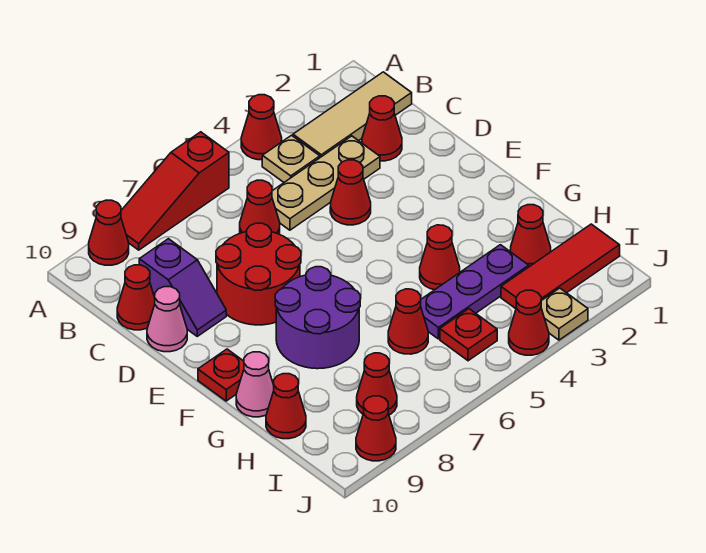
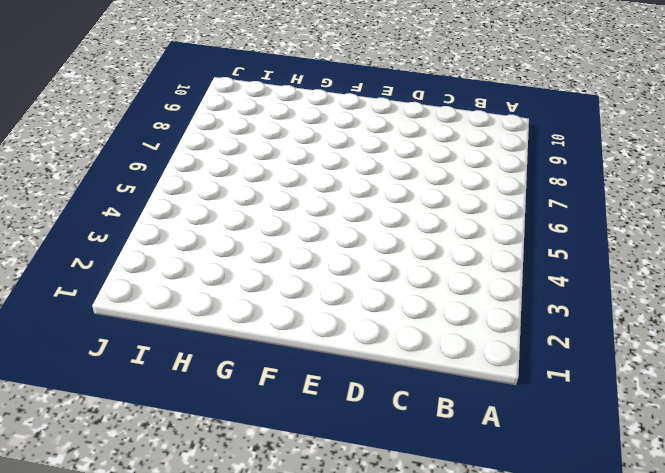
none -> red cone A4 level 1
none -> red slope A6:A8 level 1 top 6
none -> red cone A9 level 1

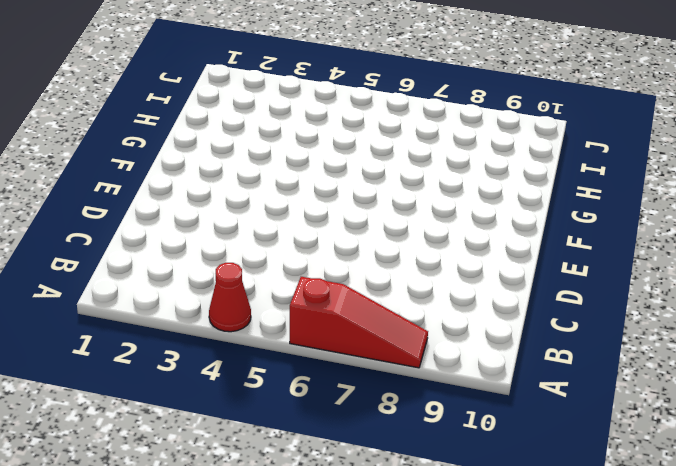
none -> red cone A9 level 1
none -> tan tile B1:B3 level 1
none -> tan plate B4 level 1

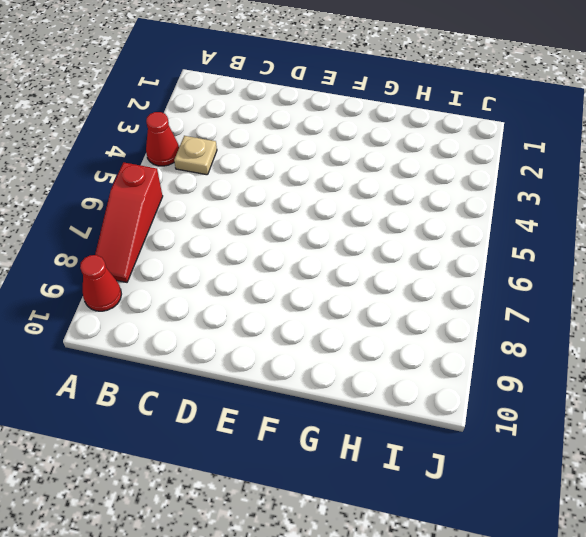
none -> tan tile B1:B3 level 1
none -> red cone C2 level 1
none -> tan plate C3:C5 level 1

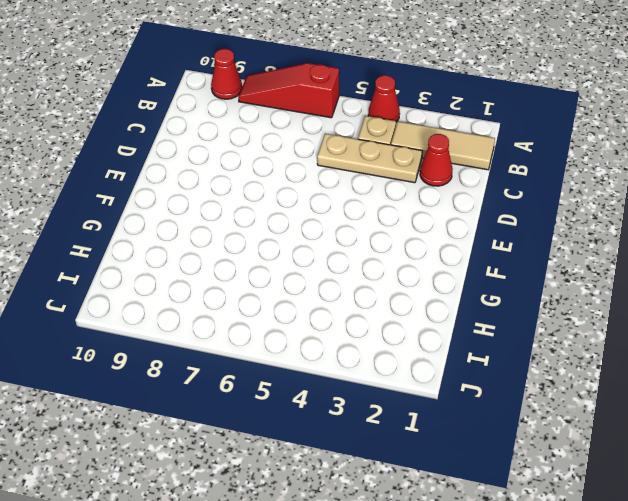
none -> red cone C6 level 1
none -> purple slope C9:D9 level 1 top C
none -> red cone C10 level 1

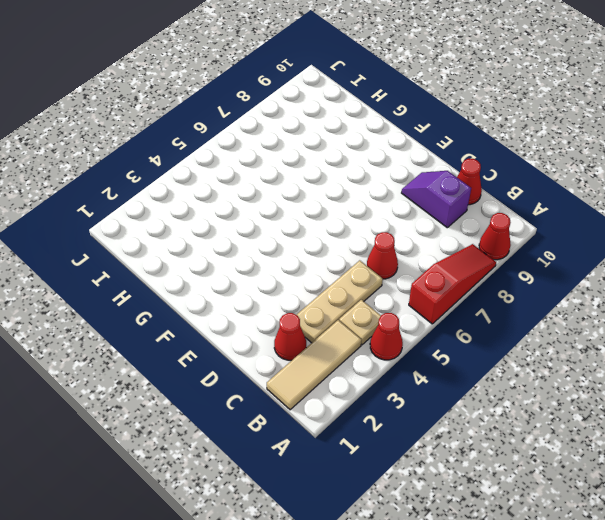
none -> red cone D4 level 1
none -> red round brick D7:E8 level 1
none -> pink cone D10 level 1

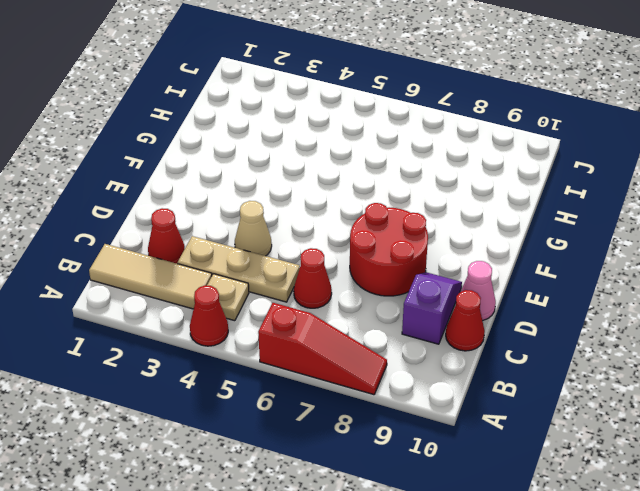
tan cone D4 level 1 -> red cone D4 level 1
none -> red cone A9 level 1
none -> purple round brick F7:G8 level 1
none -> red plate F10 level 1

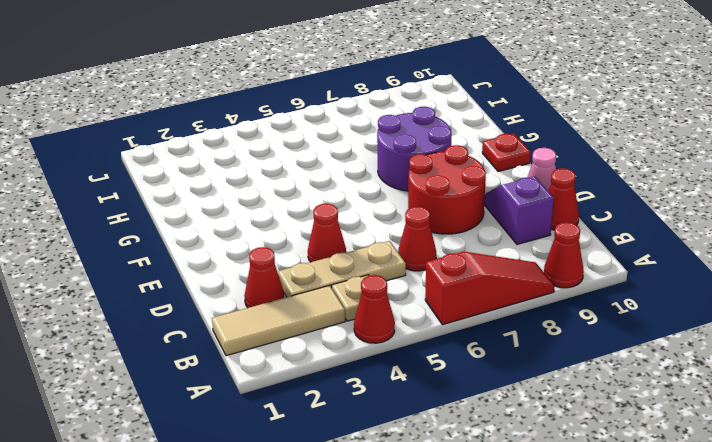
none -> red cone G4 level 1
none -> pink cone G10 level 1
none -> red cone H2 level 1

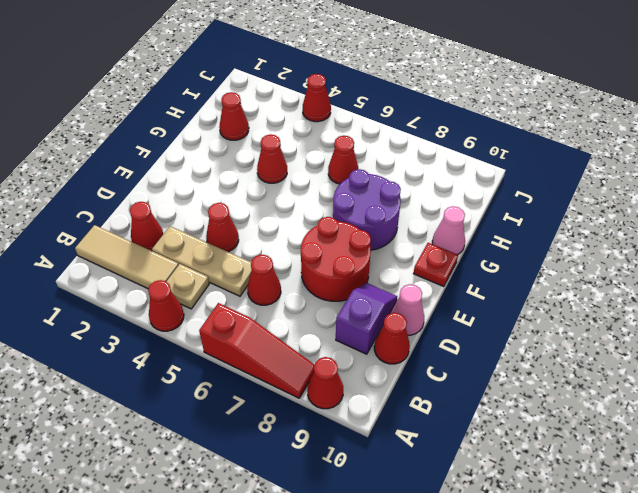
none -> purple plate H3:H5 level 1
none -> red cone H10 level 1
none -> red tile I1:I3 level 1

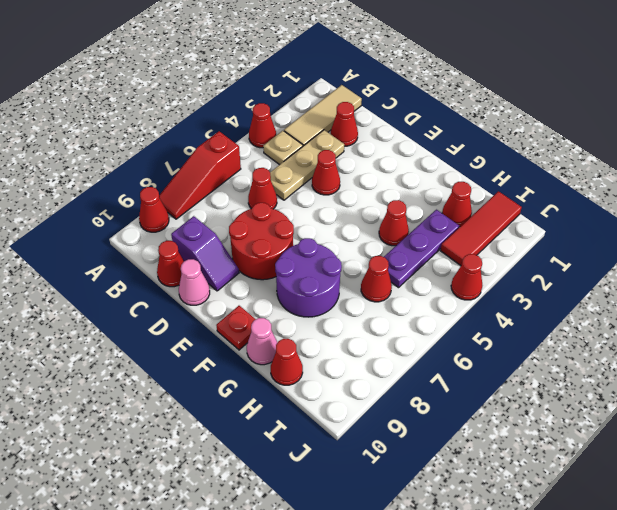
none -> red plate I5 level 1
none -> red cone I8 level 1
none -> tan plate J3 level 1

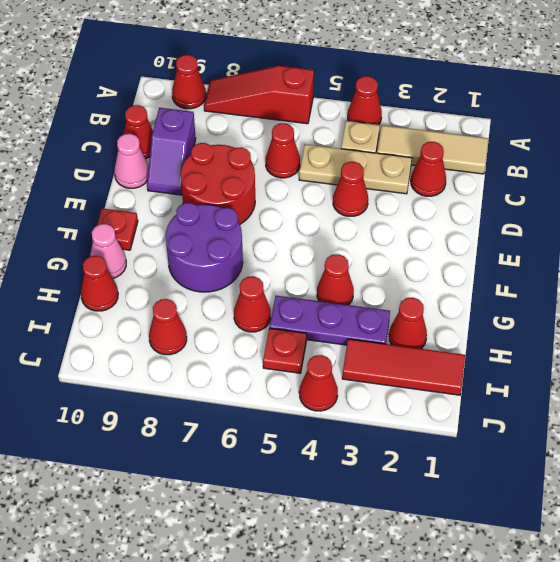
none -> tan plate J3 level 1
none -> red cone J9 level 1

